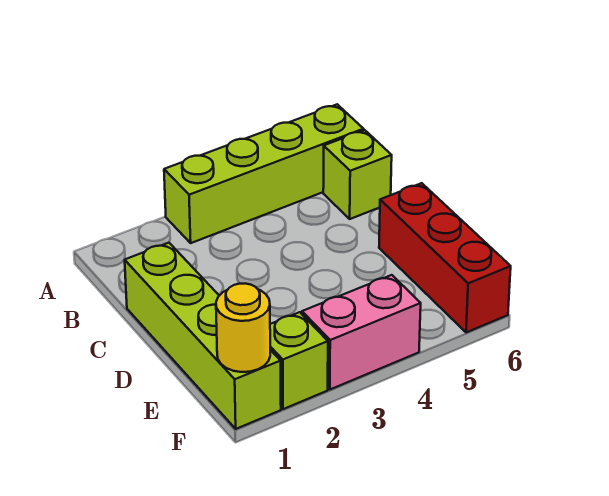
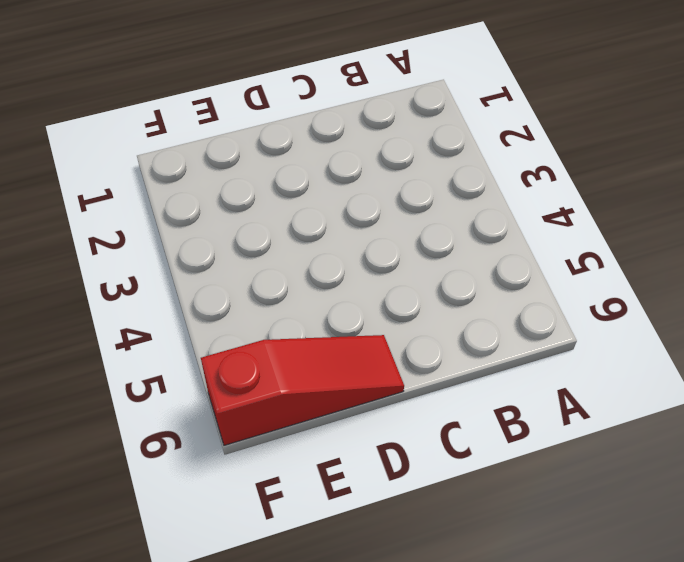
red slope D6:F6 level 1 top F -> red brick D6:F6 level 1
none -> lime brick A3:A6 level 1
none -> lime brick B6 level 1

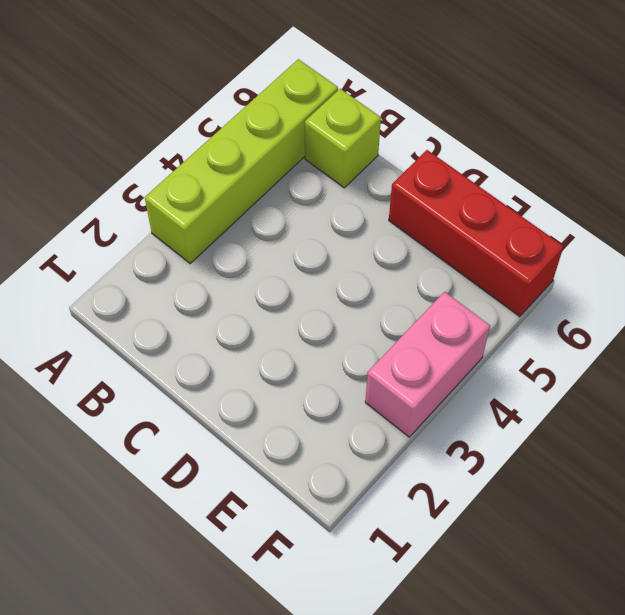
none -> lime brick C1:F1 level 1
none -> lime brick F2 level 1

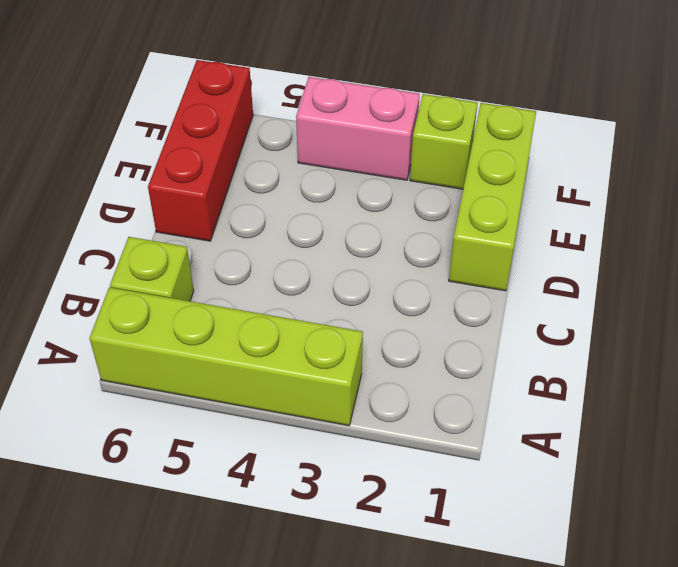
lime brick D1:F1 level 1 -> lime brick C1:F1 level 1
none -> yellow round brick F1 level 2

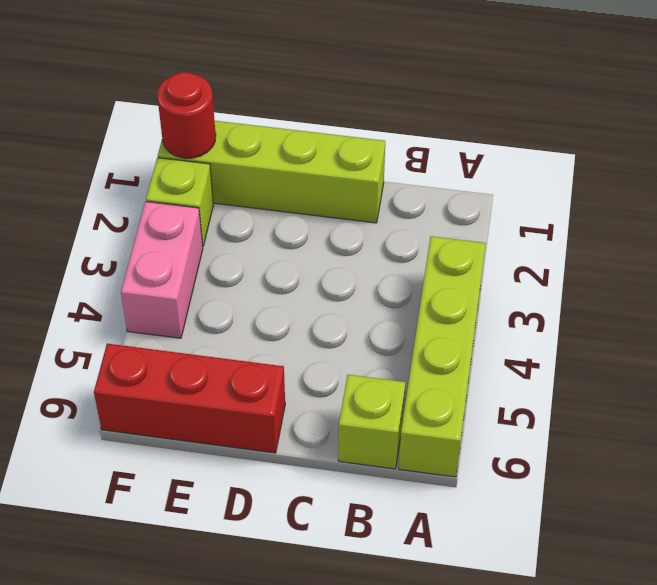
red round brick F1 level 2 -> yellow round brick F1 level 2

